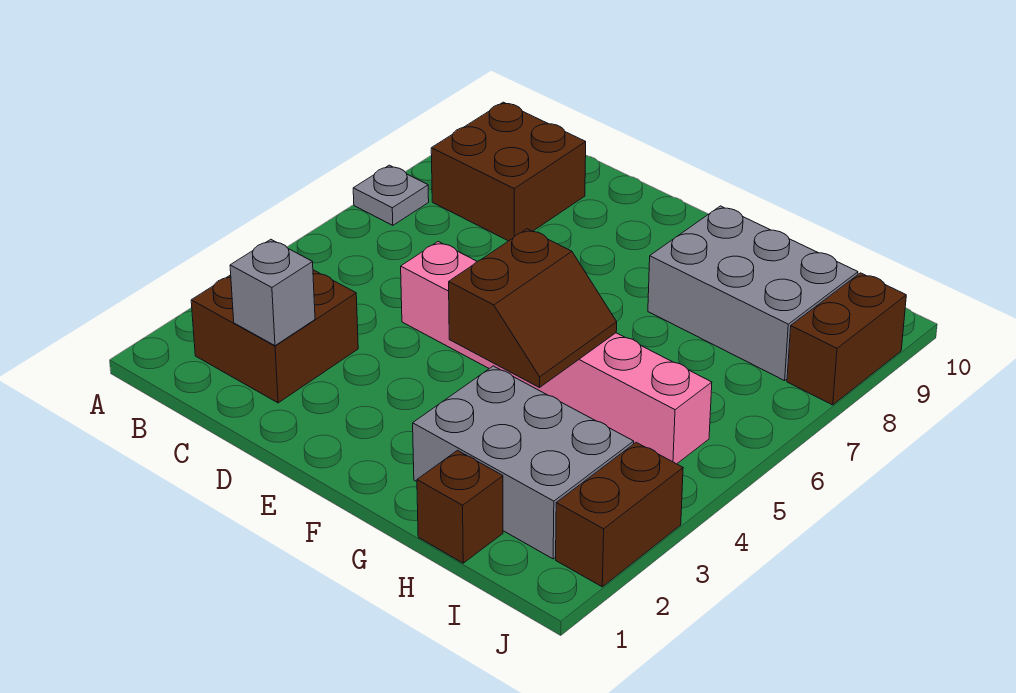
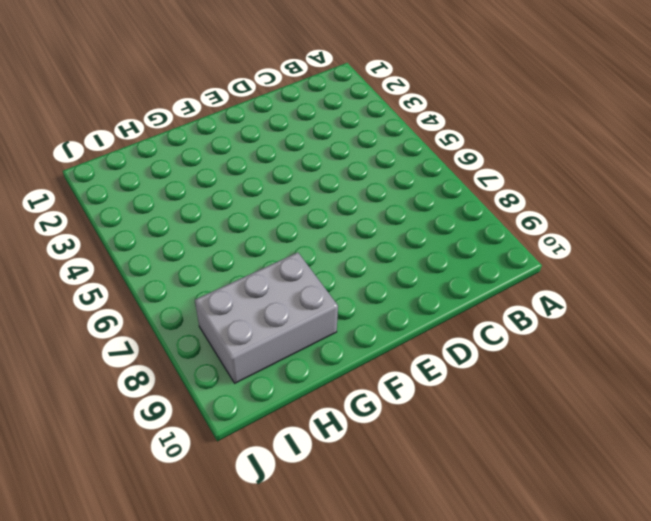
none -> grey plate A7 level 1
none -> brown brick B2:C3 level 1

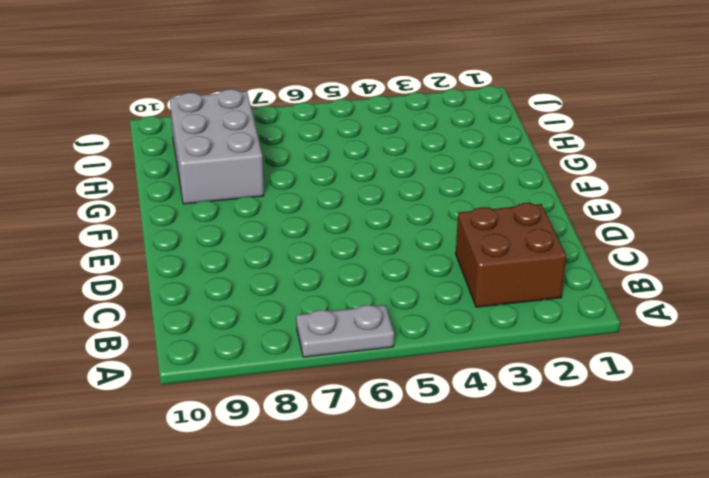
grey plate A6:A7 level 1 -> grey plate A7 level 1
none -> brown brick B8:C9 level 1
none -> pink brick D5:I5 level 1

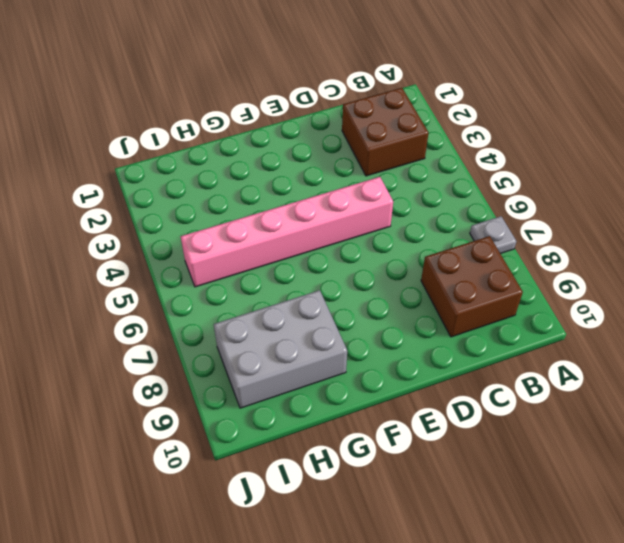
none -> grey brick G2:I3 level 1
none -> brown brick H1 level 1

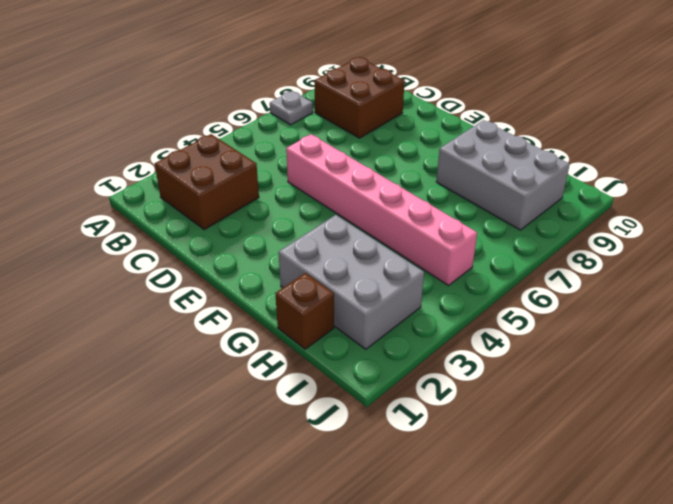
none -> brown brick J2:J3 level 1
none -> brown brick J8:J9 level 1

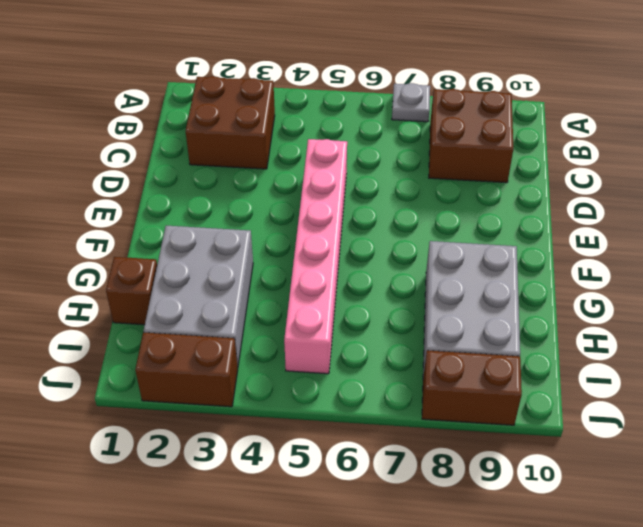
none -> grey brick C2 level 2
none -> brown slope F4:G5 level 2 top F

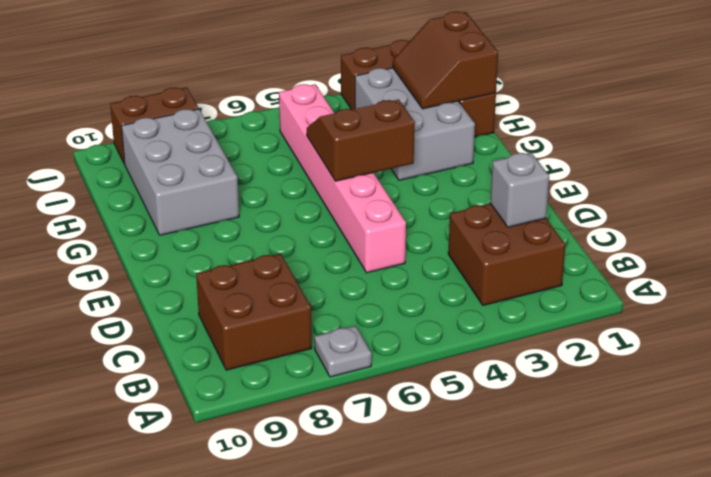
brown slope H1:I2 level 2 top 1 -> none

